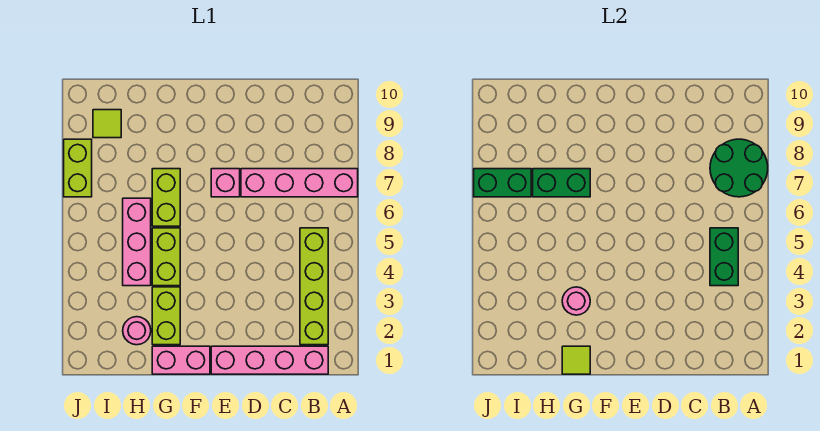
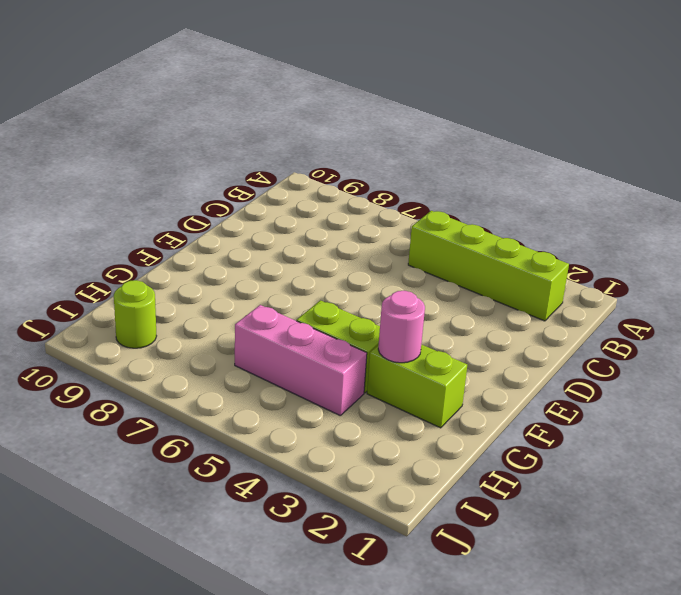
lime round brick I9 level 1 -> lime tile I9 level 1
none -> pink brick A7:D7 level 1
none -> pink brick B1:E1 level 1
none -> pink brick E7 level 1

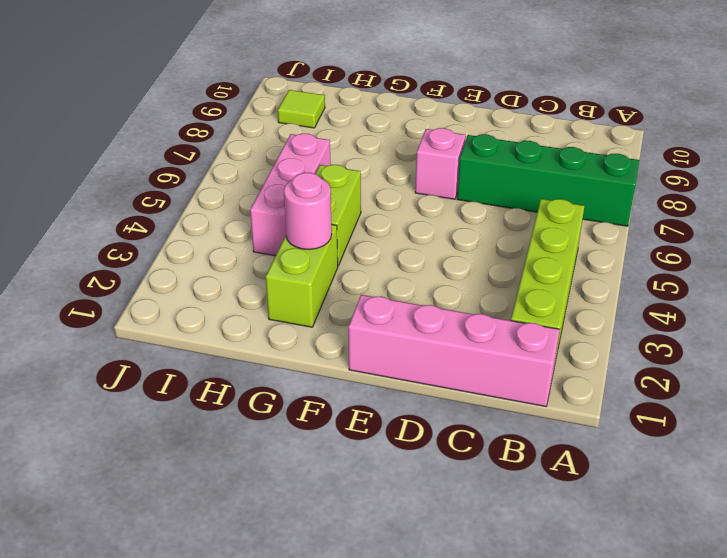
green brick A7:D7 level 1 -> pink brick A7:D7 level 1
none -> pink brick F1:G1 level 1
none -> lime brick G6:G7 level 1
none -> pink round brick H2 level 1

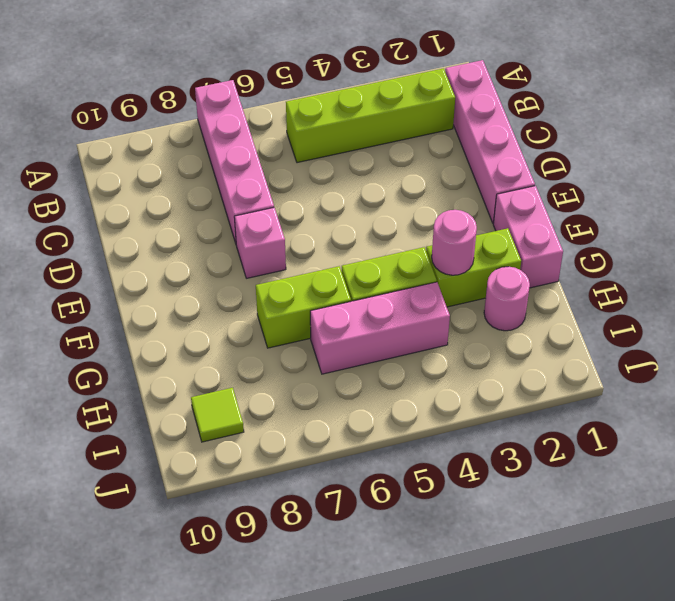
none -> lime brick J7:J8 level 1
none -> green round brick A7:B8 level 2
none -> green brick B4:B5 level 2

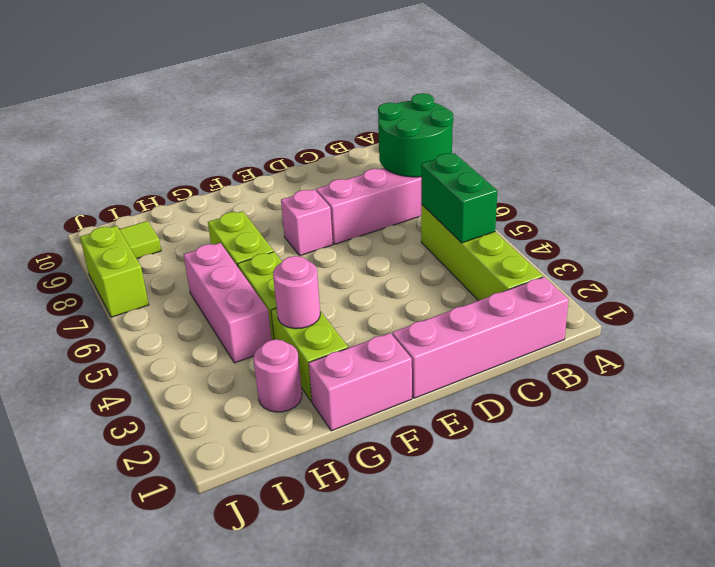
none -> lime tile G1 level 2
none -> green brick G7:H7 level 2
none -> green brick I7:J7 level 2

